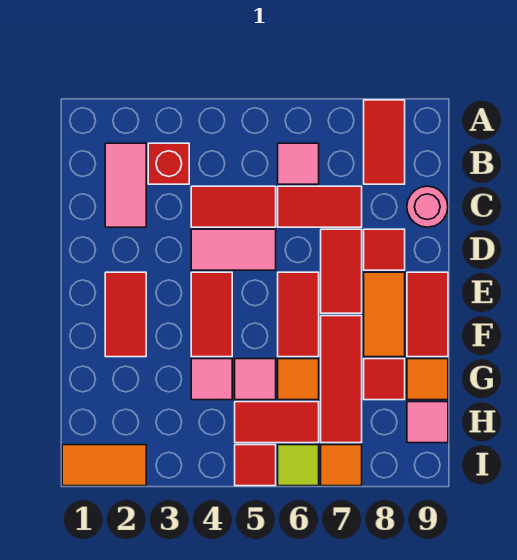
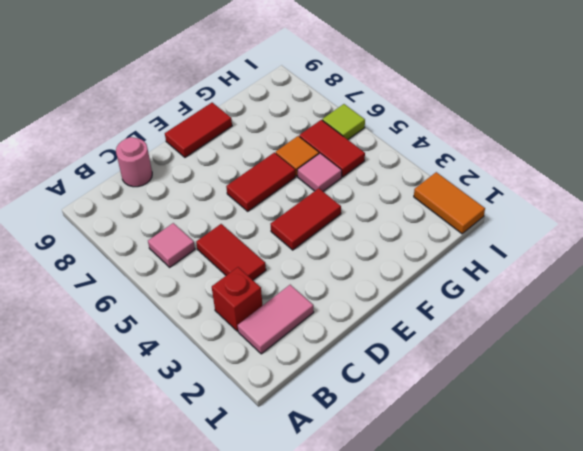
none -> red tile A8:B8 level 1
none -> red tile C6:C7 level 1
none -> pink tile D4:D5 level 1

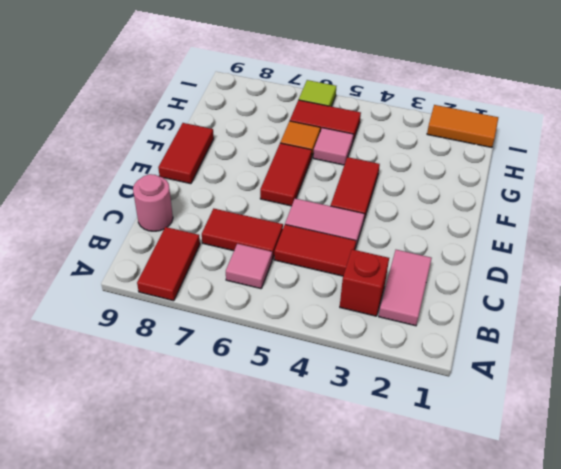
none -> red tile D7:E7 level 1
none -> red tile D8 level 1
none -> red tile E2:F2 level 1

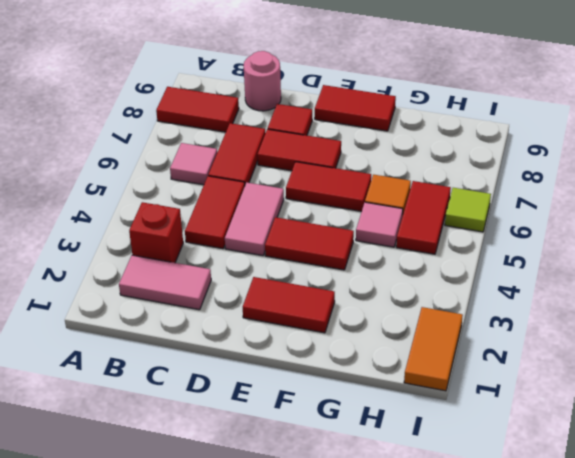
none -> orange tile E8:F8 level 1
none -> red tile F7:H7 level 1
none -> pink tile G4 level 1

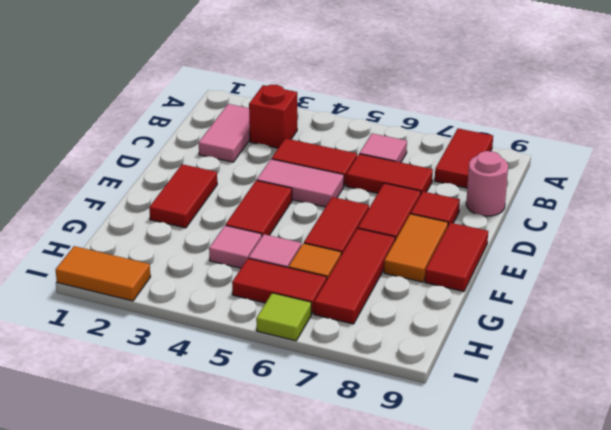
none -> red tile G8 level 1
none -> orange tile G9 level 1
none -> pink tile H9 level 1

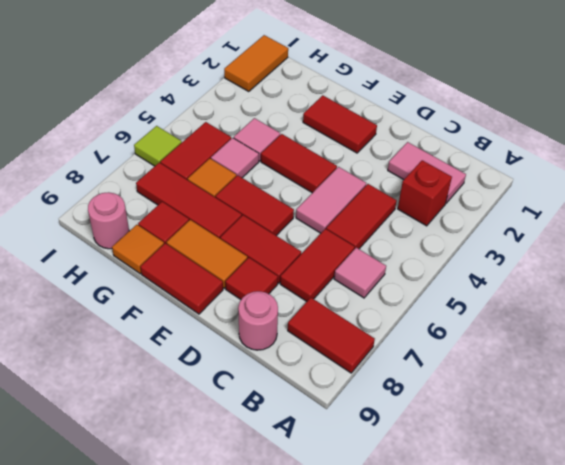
pink round brick H9 level 1 -> pink tile H9 level 1
none -> red tile I5 level 1
none -> orange tile I7 level 1

